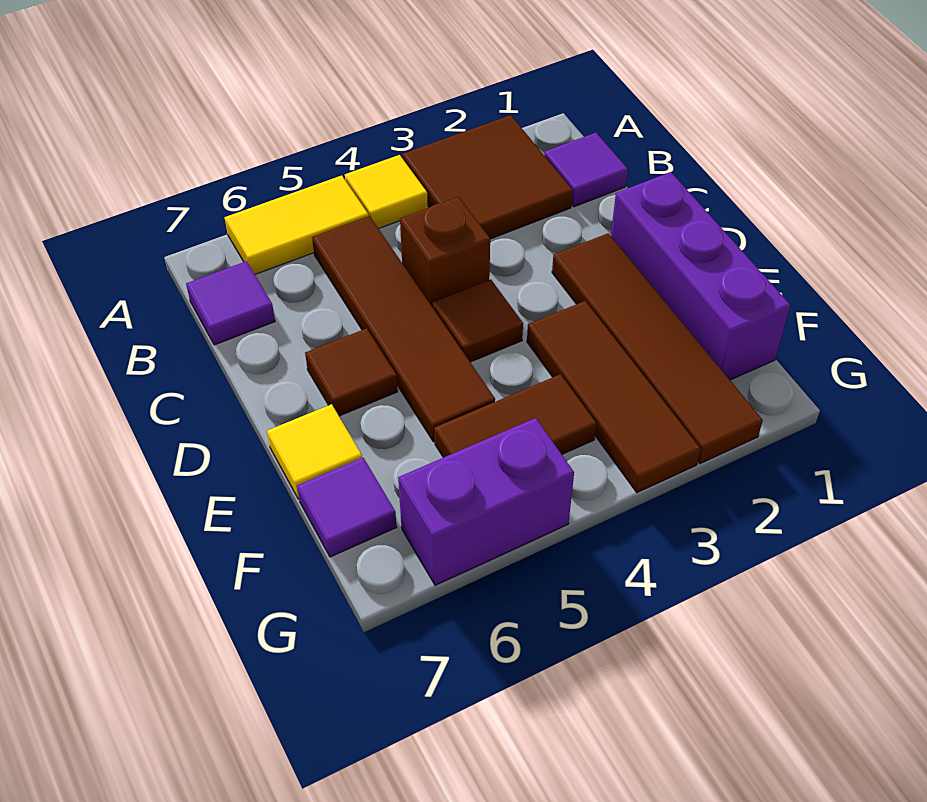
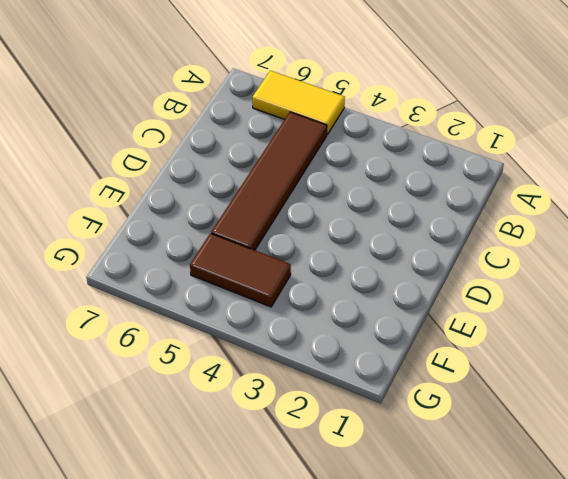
none -> brown tile A2:B3 level 1
none -> yellow tile A4 level 1
none -> purple tile B1 level 1

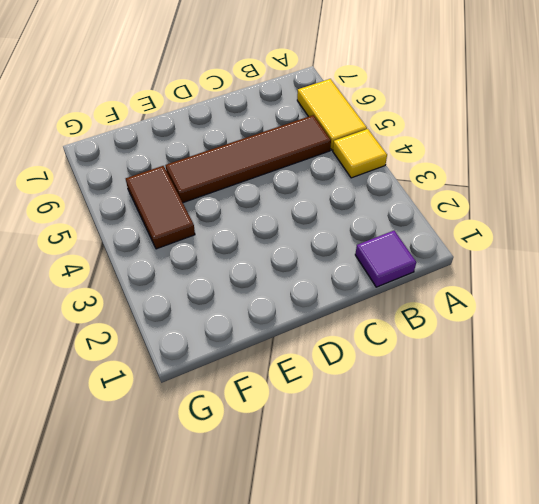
none -> brown tile A2:B3 level 1
none -> purple tile B7 level 1
none -> brown brick C4 level 1

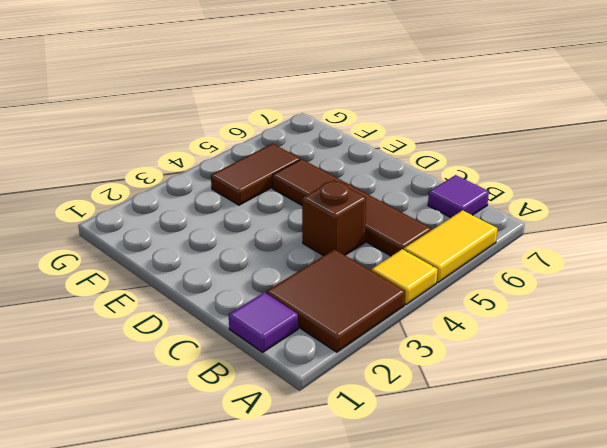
none -> purple brick D1:F1 level 1
none -> brown tile D2:G2 level 1
none -> brown tile D4 level 1

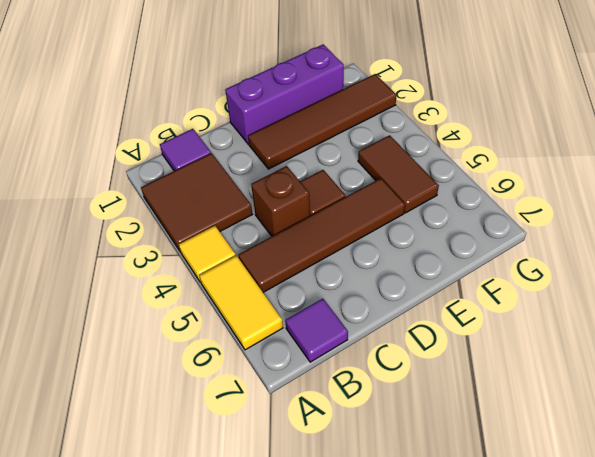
none -> brown tile D6 level 1
none -> brown tile E3:G3 level 1
none -> yellow tile E7 level 1

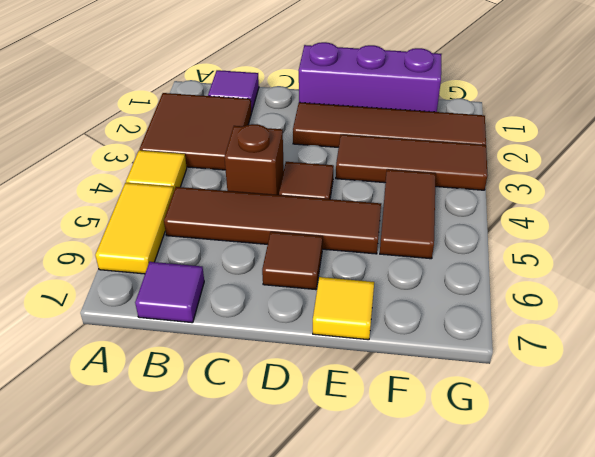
none -> purple tile F7 level 1
none -> purple brick G5:G6 level 1

